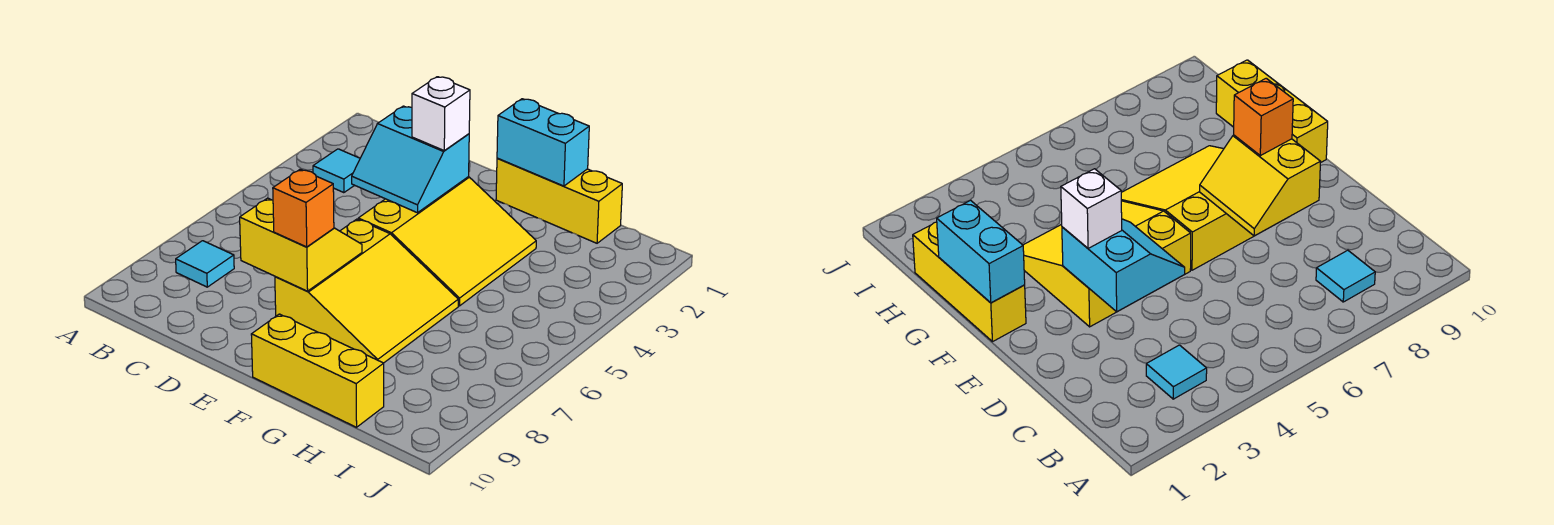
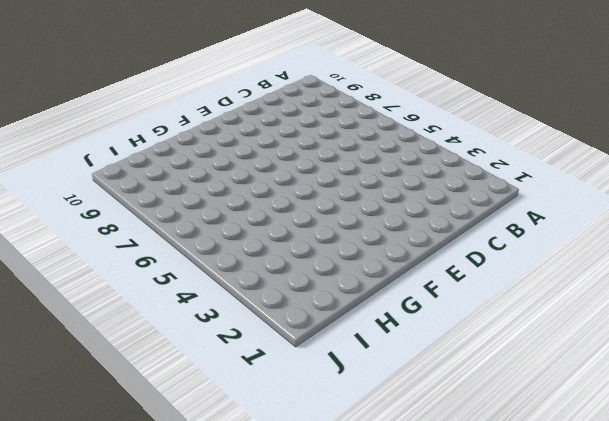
none -> cyan tile B3 level 1
none -> cyan tile B8 level 1

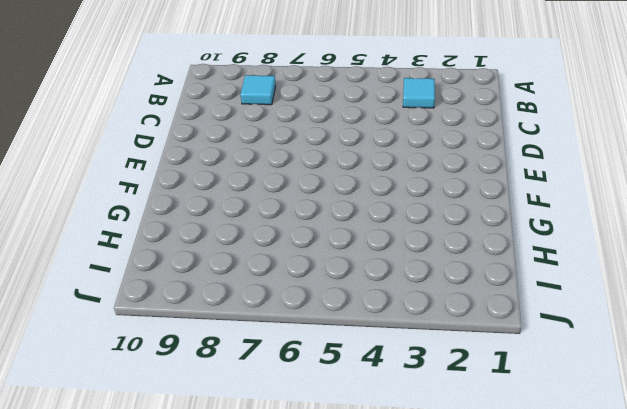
none -> yellow slope E3:G5 level 1 top E
none -> yellow slope E6:G8 level 1 top E

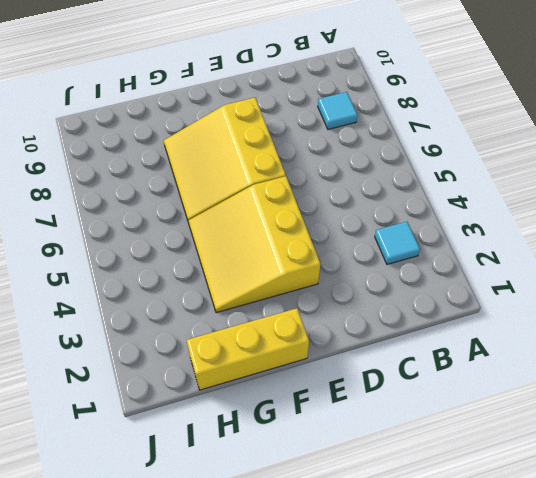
none -> yellow brick F10:H10 level 1
none -> cyan slope D3:E4 level 2 top 3

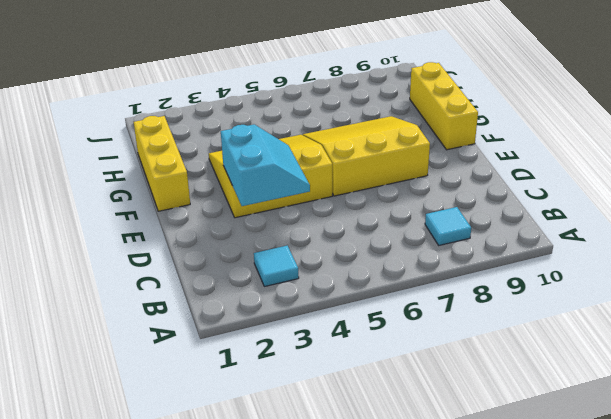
none -> yellow slope D7:E8 level 2 top 8
none -> cyan brick F1:G1 level 2

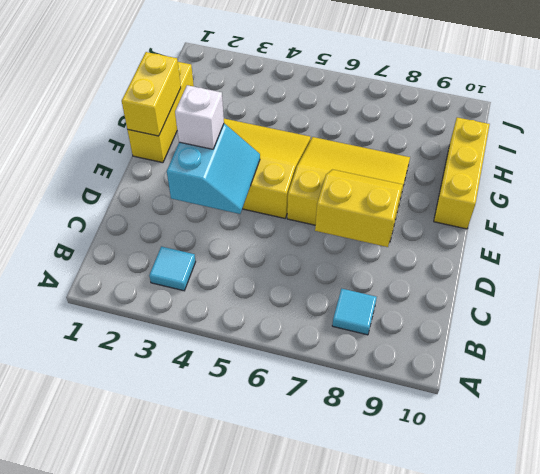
yellow slope D7:E8 level 2 top D -> yellow slope D7:E8 level 2 top 8
yellow brick F1:G1 level 2 -> cyan brick F1:G1 level 2
none -> orange brick E8 level 3

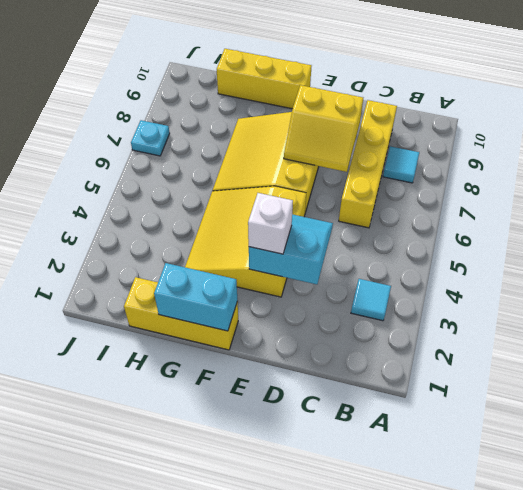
yellow brick C6:C9 level 1 -> none
cyan plate J7 level 1 -> none
none -> orange brick E8 level 3

